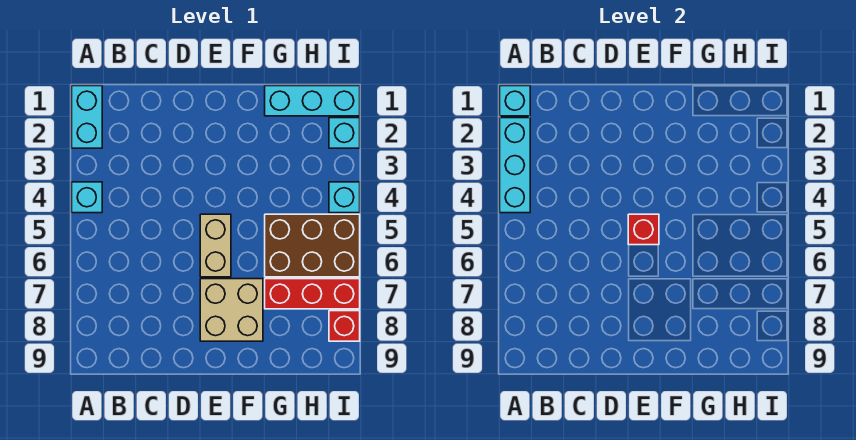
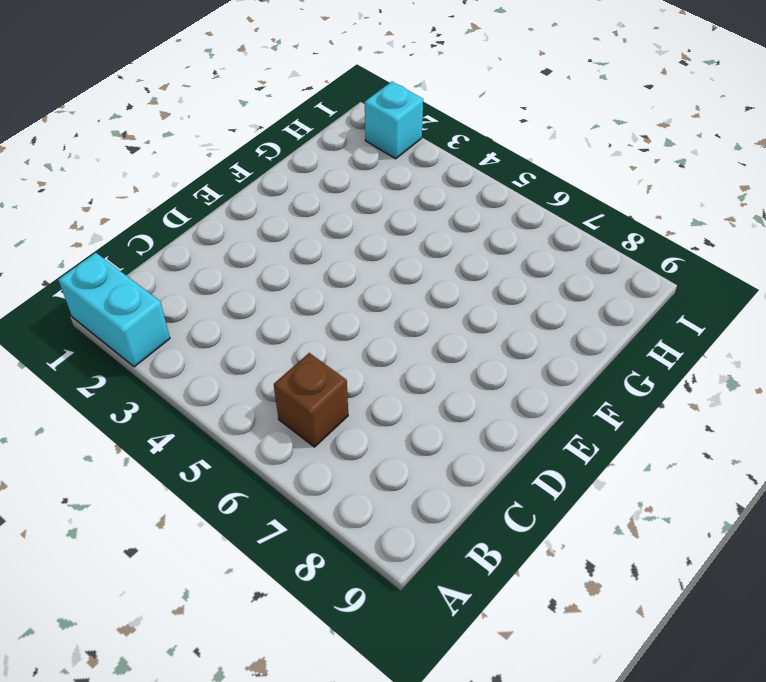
brown brick B6 level 1 -> none
none -> cyan brick A4 level 1
none -> tan brick E5:E6 level 1
none -> tan brick E7:F8 level 1

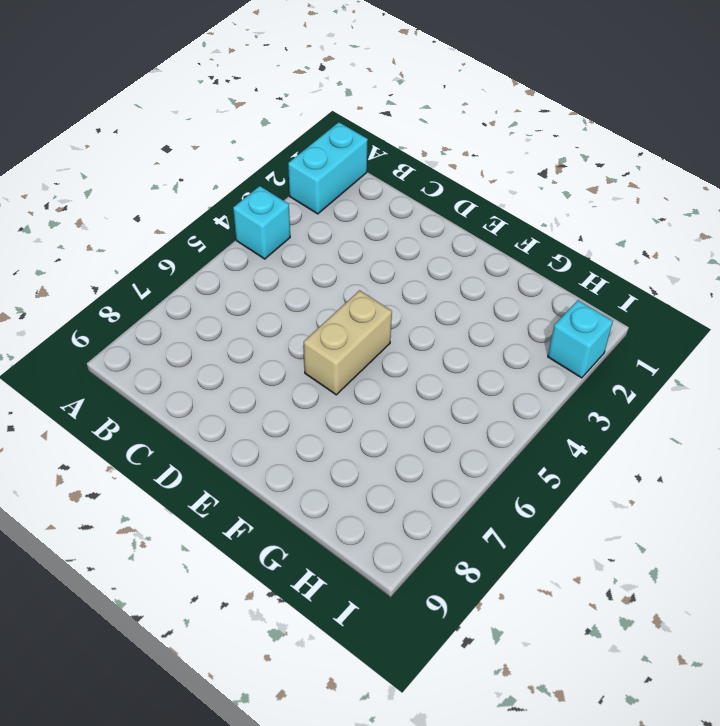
none -> tan brick E7:F8 level 1
none -> cyan brick G1:I1 level 1
none -> brown brick G5:I6 level 1

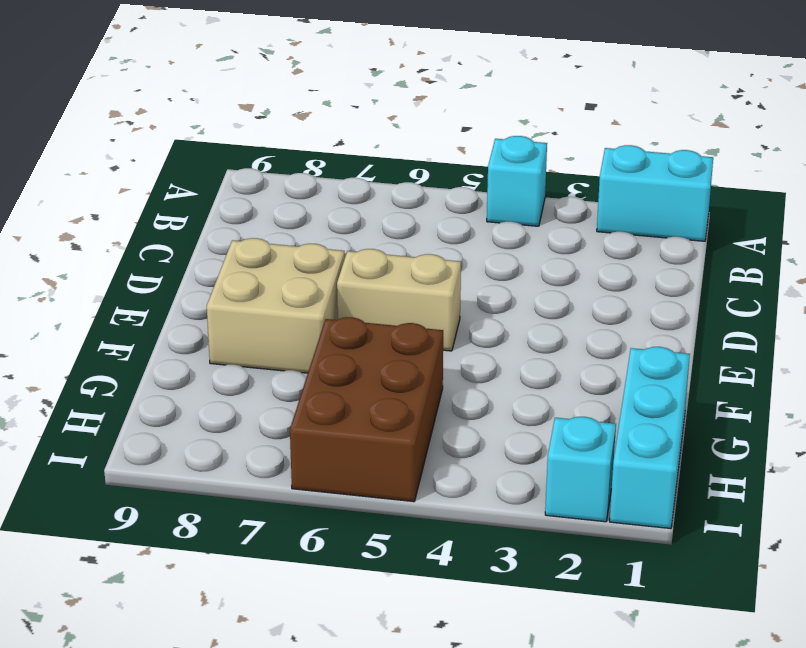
none -> red brick G7:I7 level 1
none -> cyan brick I4 level 1
none -> red brick I8 level 1

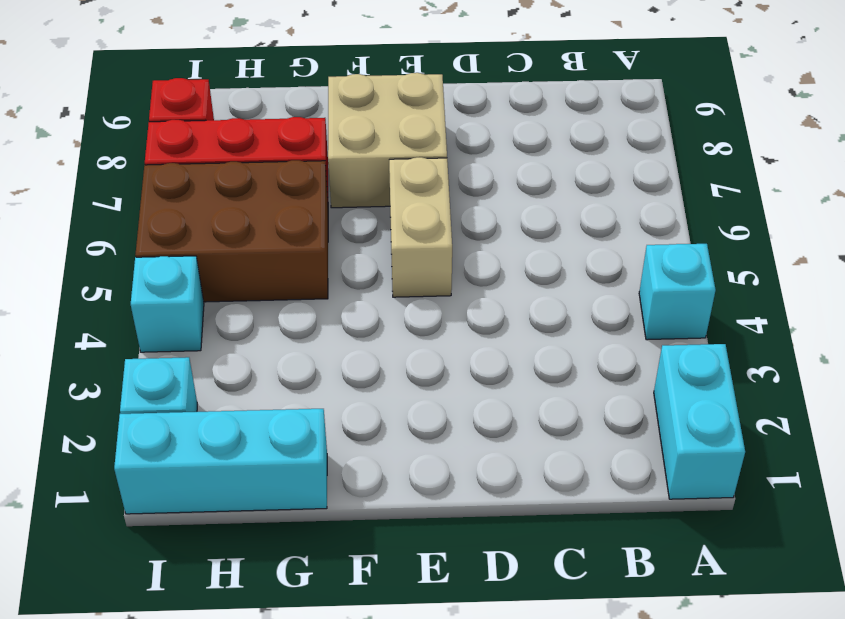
none -> cyan brick A1 level 2
none -> cyan brick A2:A4 level 2
none -> red brick E5 level 2

